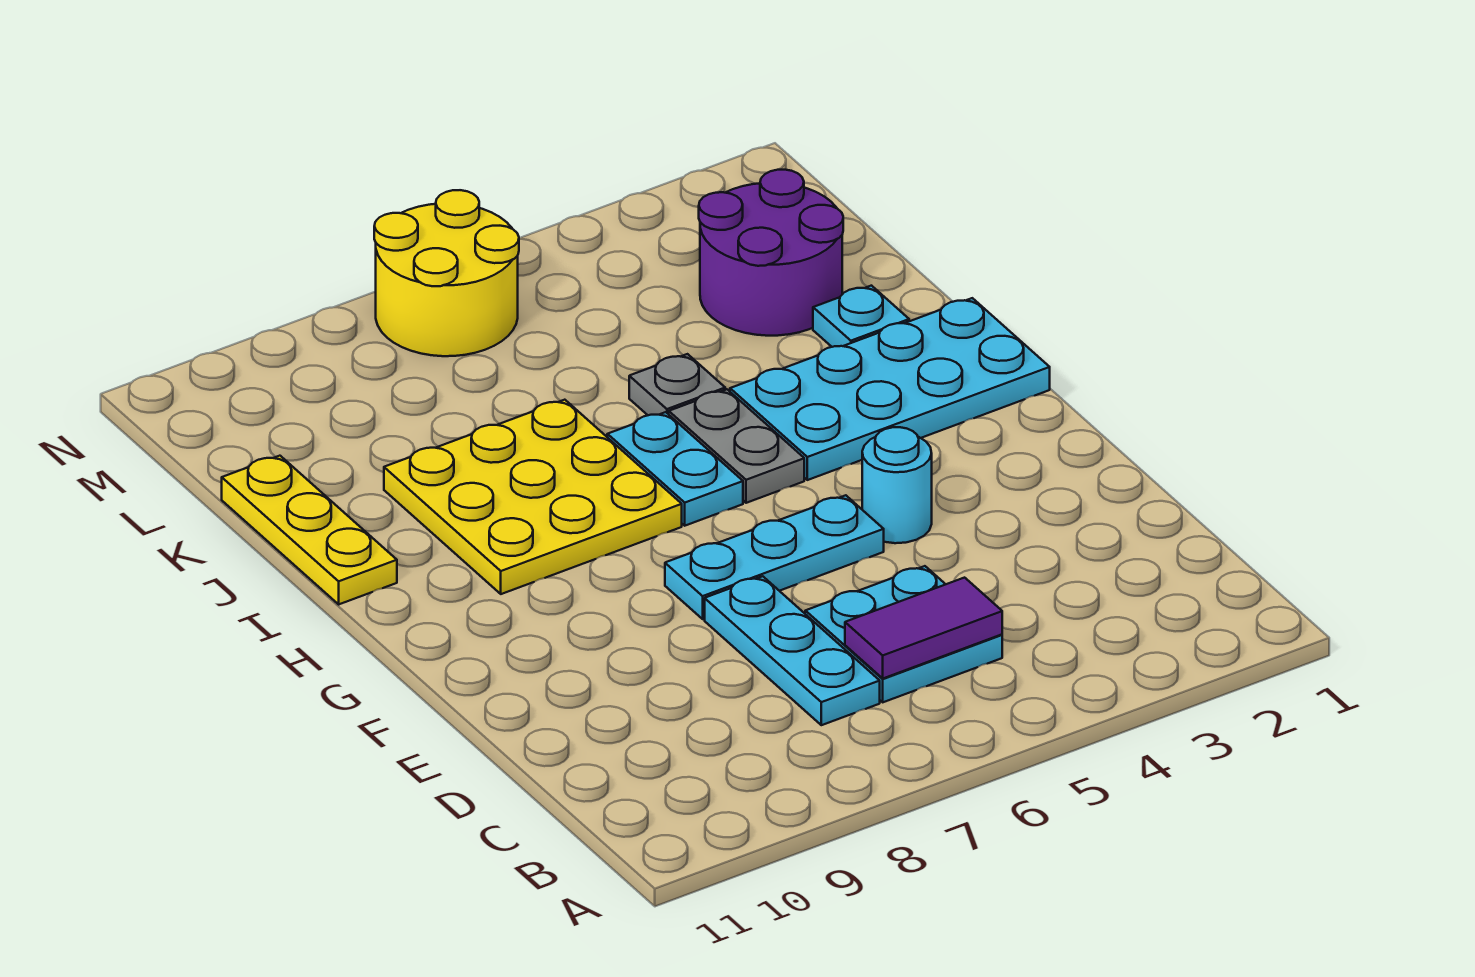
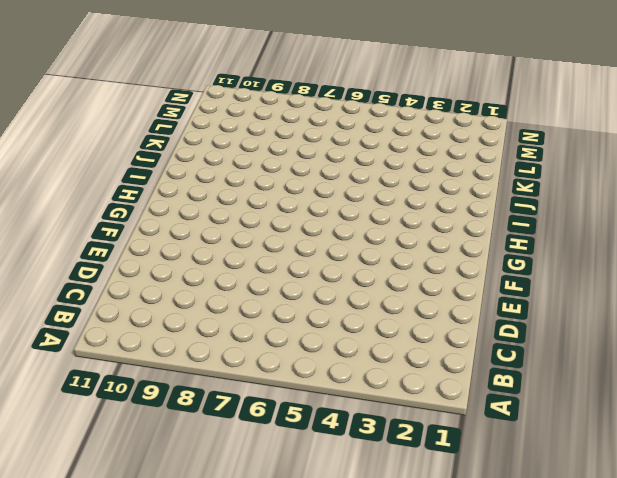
none -> cyan plate C5:D6 level 1
none -> cyan plate C7:E7 level 1
none -> cyan round brick F4 level 1

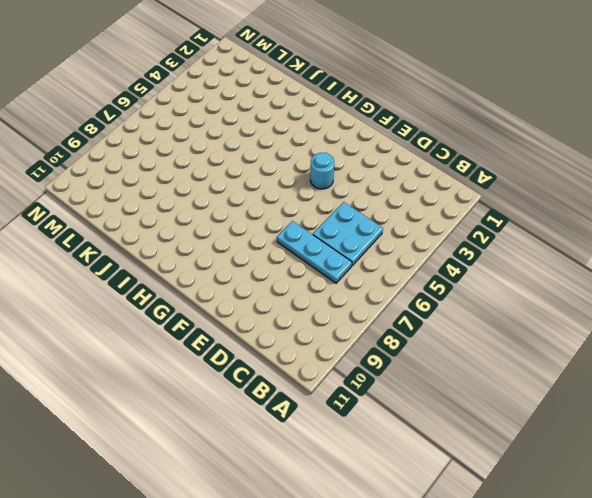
none -> cyan plate F5:F7 level 1
none -> cyan plate H1:I4 level 1
none -> grey plate H5:I5 level 1

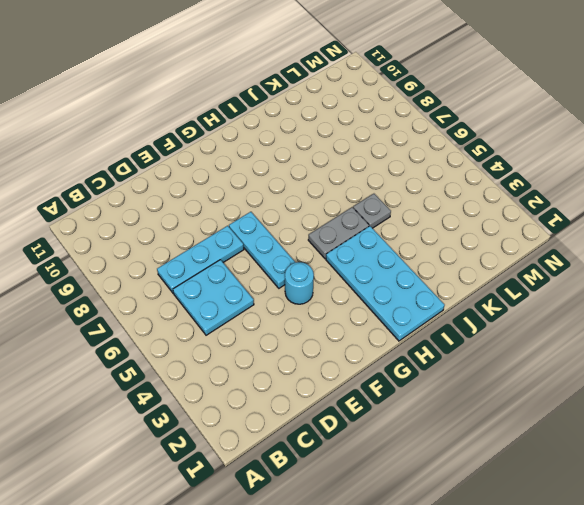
none -> cyan plate H6:I6 level 1
none -> yellow plate H7:J9 level 1
none -> yellow plate I11:K11 level 1

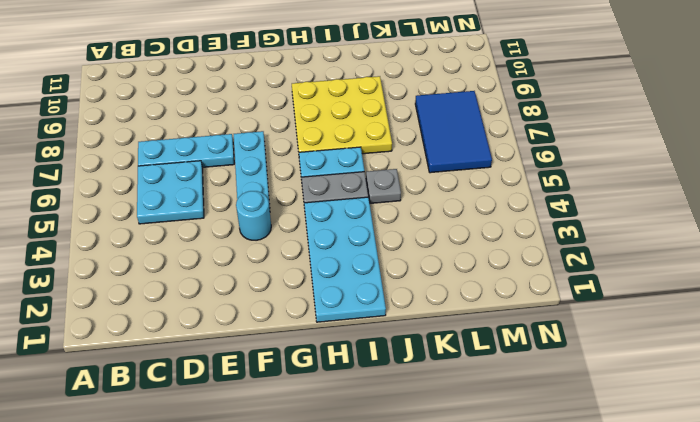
blue tile L6:M8 level 1 -> yellow round brick M6:N7 level 1
none -> yellow plate I11:K11 level 1
none -> cyan plate J2 level 1
none -> purple round brick K2:L3 level 1

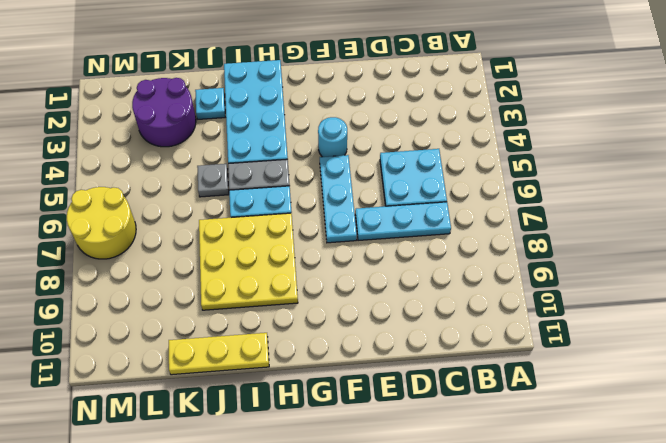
none -> purple tile C5:C6 level 2

